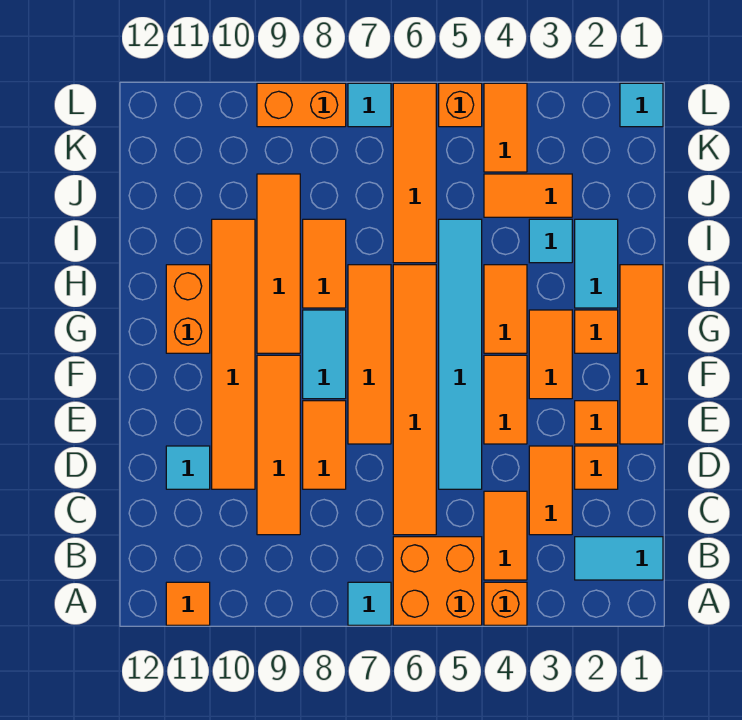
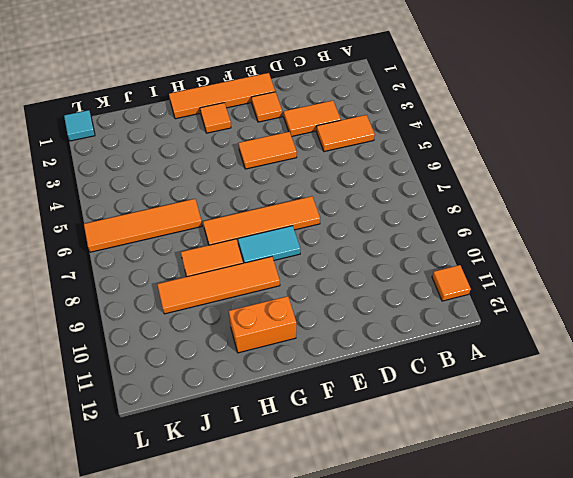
none -> orange brick A4 level 1
none -> orange brick A5:B6 level 1
none -> cyan tile A7 level 1
none -> cyan tile B1:B2 level 1

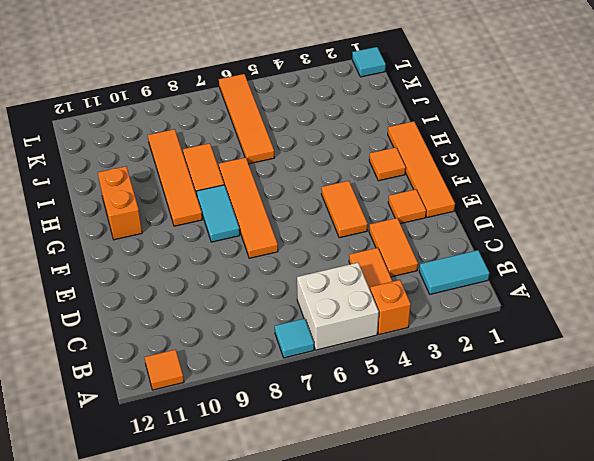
white brick A5:B6 level 1 -> orange brick A5:B6 level 1
none -> orange tile C6:H6 level 1
none -> orange tile C9:F9 level 1
none -> orange tile D2 level 1
none -> cyan tile D5:I5 level 1

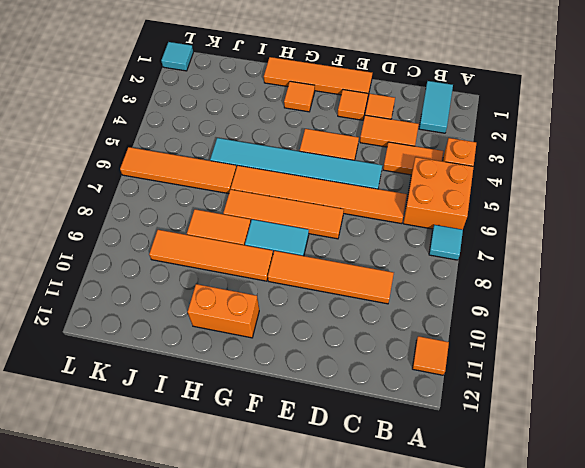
none -> orange tile D8:E8 level 1
none -> orange tile D10:I10 level 1
none -> cyan tile D11 level 1
none -> orange tile F3:G3 level 1

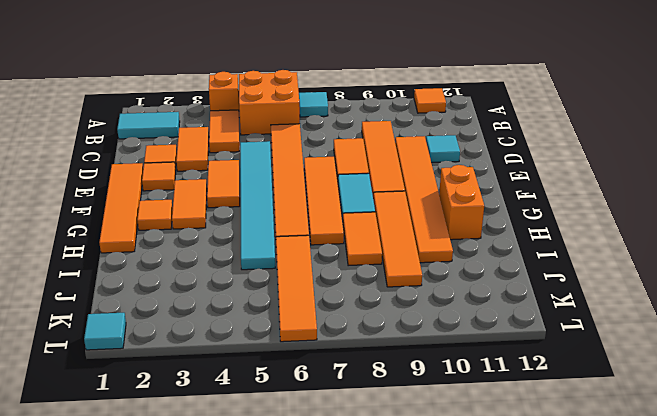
none -> orange tile G4:H4 level 1
none -> cyan tile H2:I2 level 1
none -> cyan tile I3 level 1
none -> orange tile J3:J4 level 1

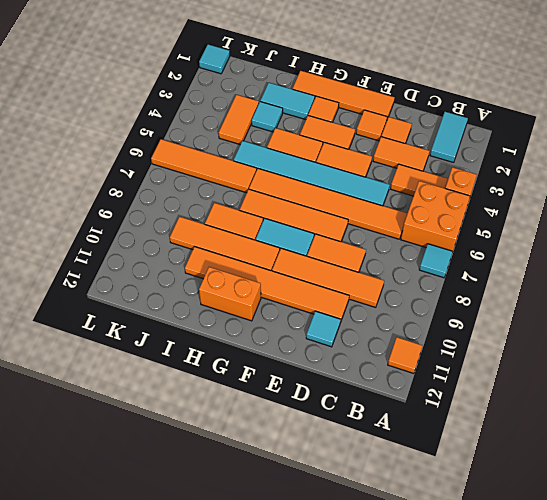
none -> orange tile K4:L4 level 1
none -> orange brick L5 level 1
none -> cyan tile L7 level 1
none -> orange brick L8:L9 level 1

